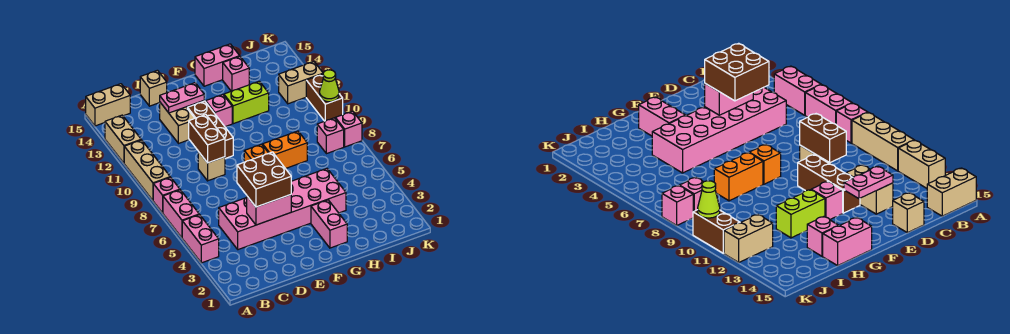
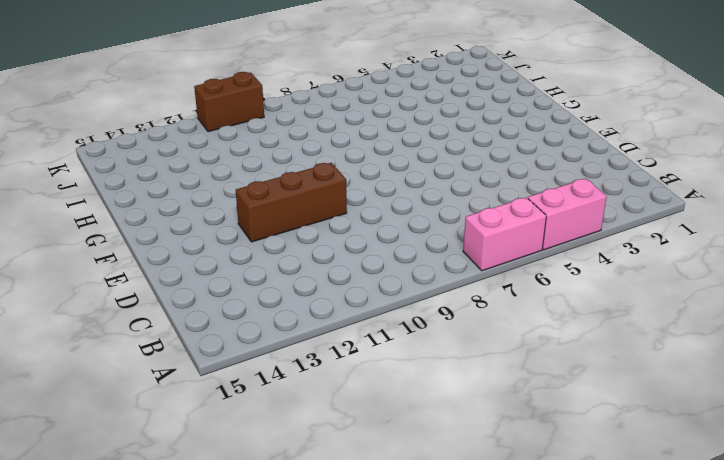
none -> pink brick A8 level 1
none -> tan brick A9:A11 level 1
none -> tan brick A12:A13 level 1

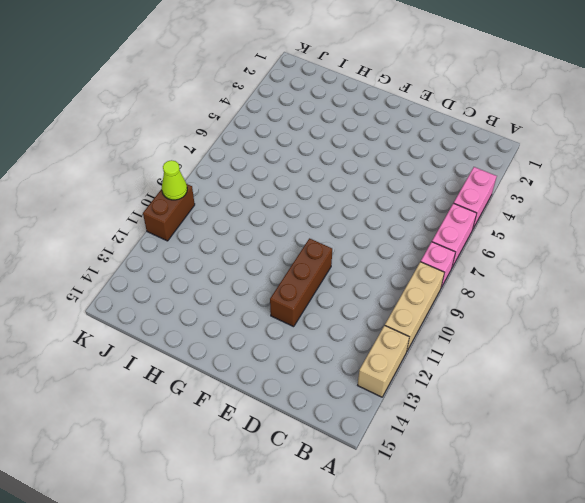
none -> tan brick A15:B15 level 1
none -> pink brick C4:H5 level 1
none -> tan brick D9 level 1

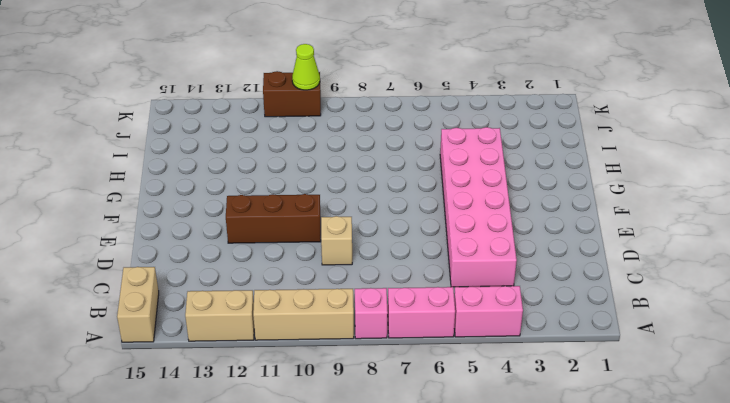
none -> tan brick D12:D13 level 1
none -> tan brick D15 level 1
none -> orange brick F8 level 1

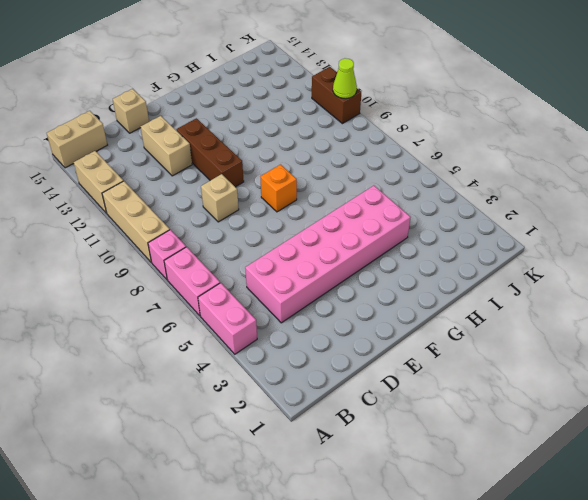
none -> pink brick F12 level 1
none -> pink brick G2:G3 level 1
none -> orange brick G8:H8 level 1

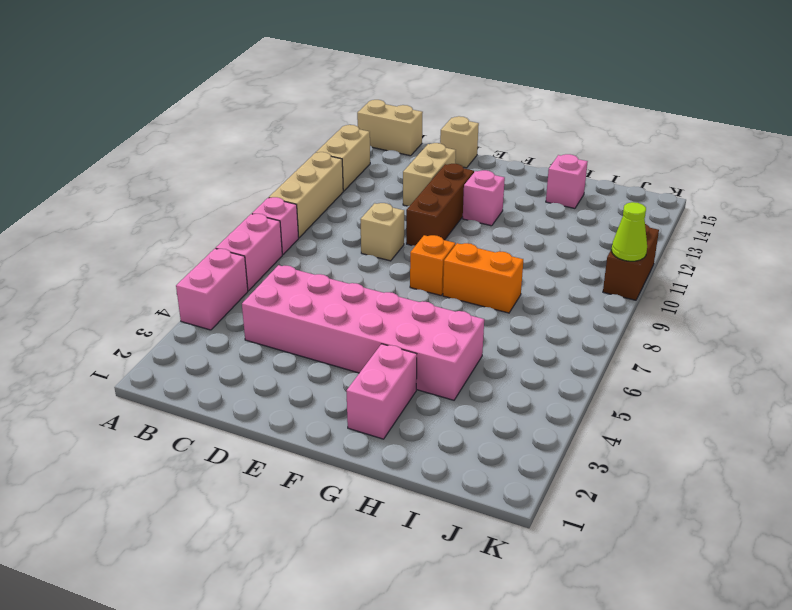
none -> lime brick G12:H12 level 1
none -> pink brick G15:H15 level 1
none -> pink brick J8 level 1

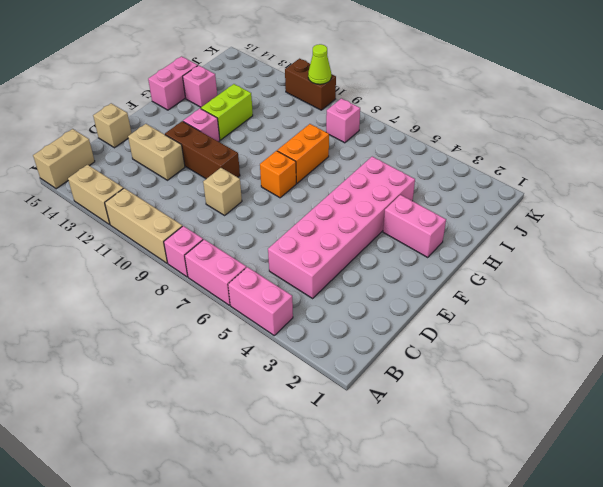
none -> tan brick J12:K12 level 1
none -> pink brick K8 level 1
none -> pink brick D4:E4 level 2

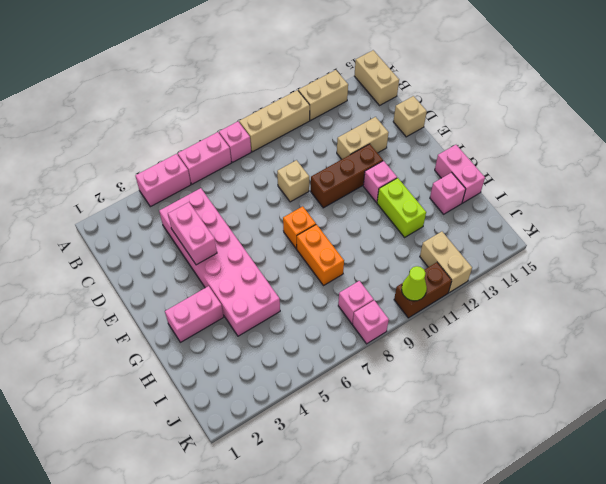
none -> brown brick D9:D10 level 2
none -> pink plate D13:E13 level 2
none -> brown brick D4:E5 level 3

